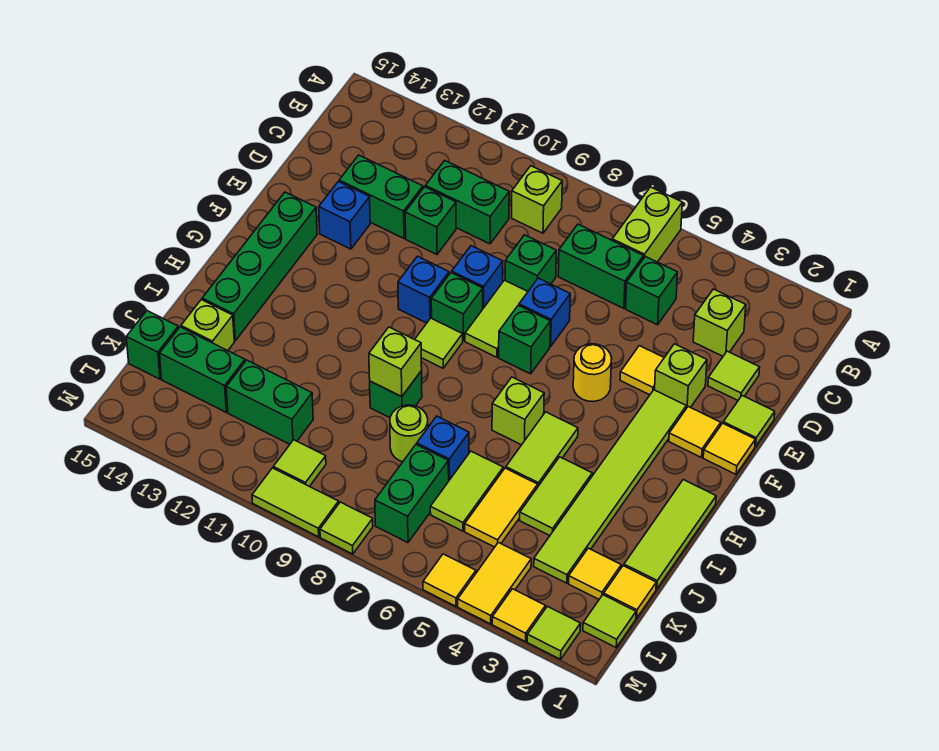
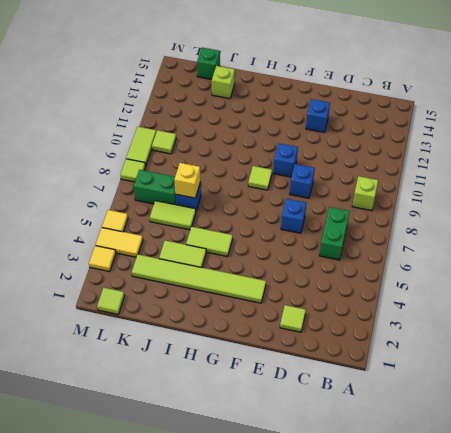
yellow brick J7 level 2 -> none
none -> lime brick A6:B6 level 1
none -> lime brick C3 level 1
none -> green brick C5 level 1
none -> green brick C10:C11 level 1

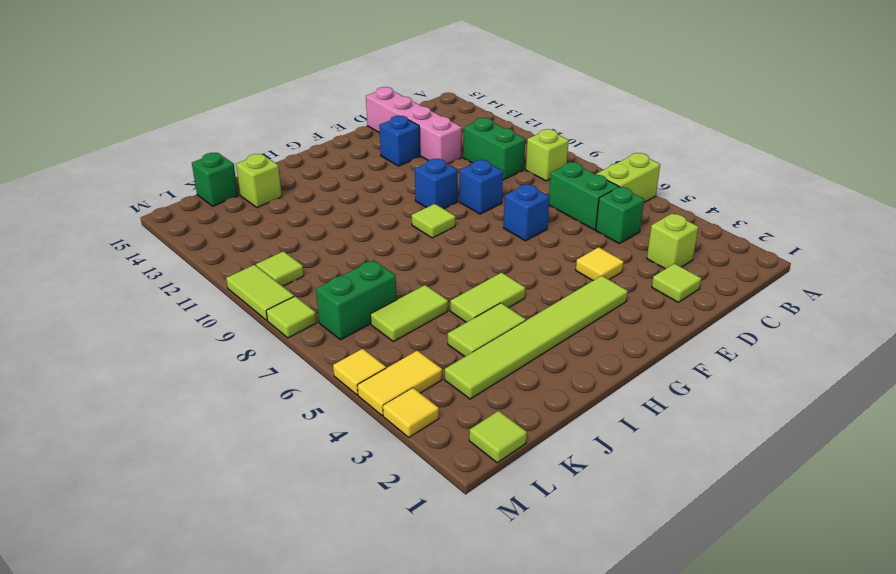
pink brick D12:D15 level 1 -> green brick D12:D13 level 1
none -> green brick D8 level 1
none -> green brick D11 level 1
none -> lime tile E1 level 1
none -> lime brick E3 level 1

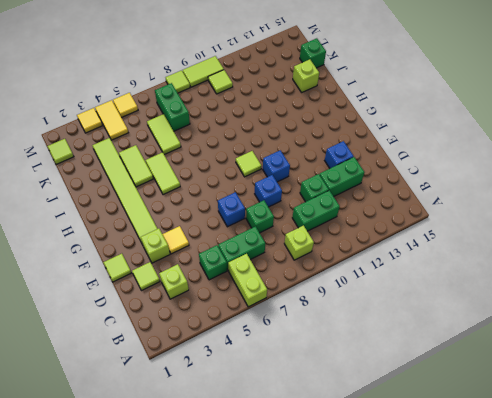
none -> lime tile E8:F8 level 1
none -> yellow tile F1 level 1
none -> yellow tile F2 level 1
none -> yellow round brick F5 level 1

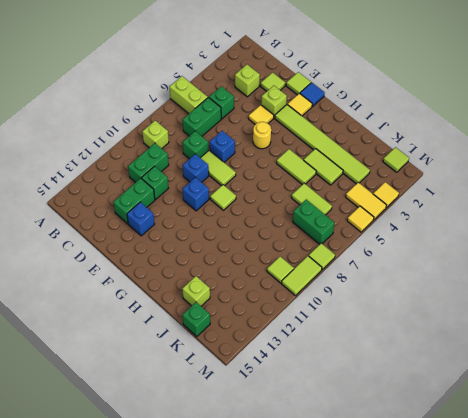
blue tile F1 level 1 -> yellow tile F1 level 1
none -> green brick F7 level 1
none -> green brick F9 level 1
none -> green brick F14:I14 level 1
none -> lime tile H1:J1 level 1

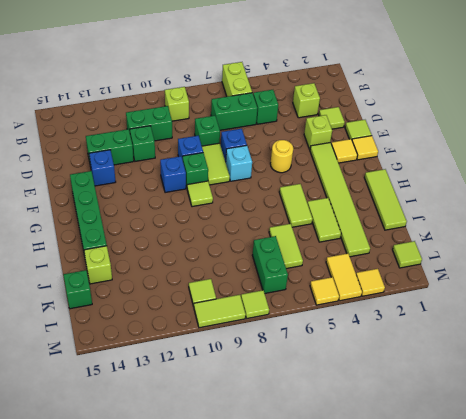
cyan brick F7 level 1 -> green brick F7 level 1
none -> yellow tile E4 level 1
none -> lime brick H6 level 1
none -> green brick I9 level 1
none -> yellow tile J5:K5 level 1

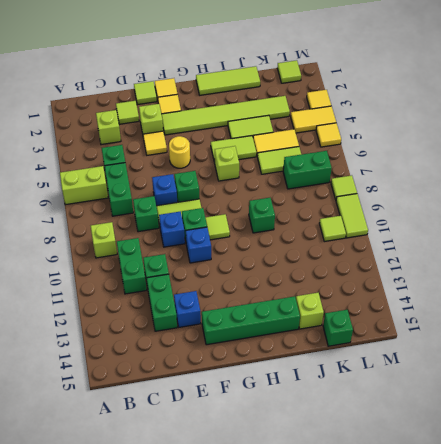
none -> blue brick J7 level 1
none -> lime round brick J8 level 1
none -> yellow tile K1 level 1
none -> yellow tile K2 level 1

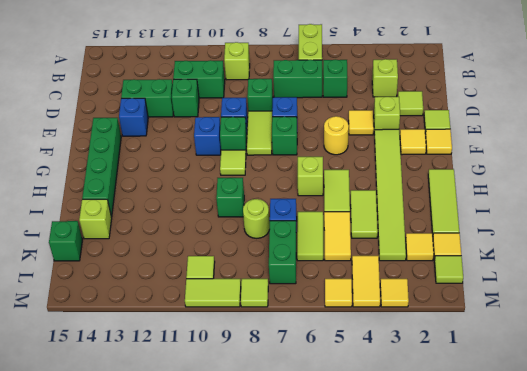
none -> green brick K11:K12 level 1
none -> green brick K13:K14 level 1
none -> lime tile M2 level 1
none -> lime brick I9 level 2

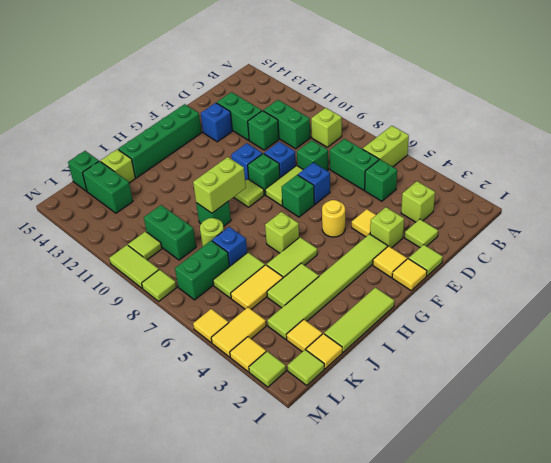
lime brick H9:I9 level 2 -> lime brick I9 level 2
green brick K9:K10 level 1 -> green brick K11:K12 level 1

